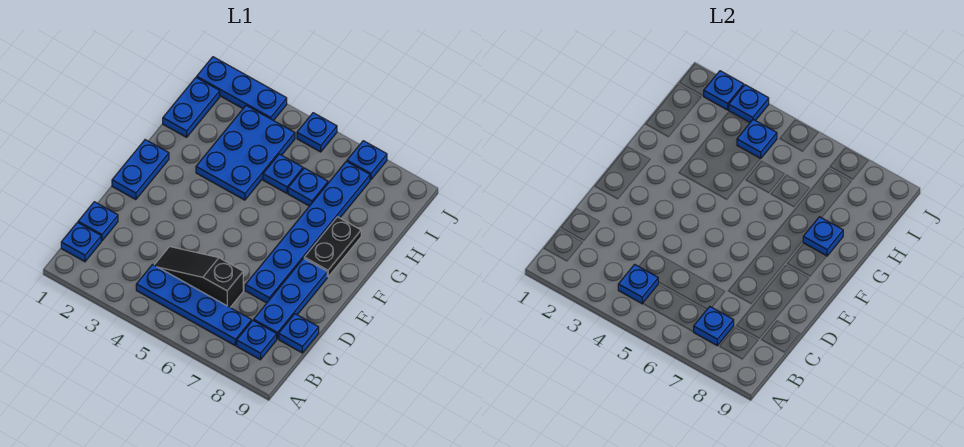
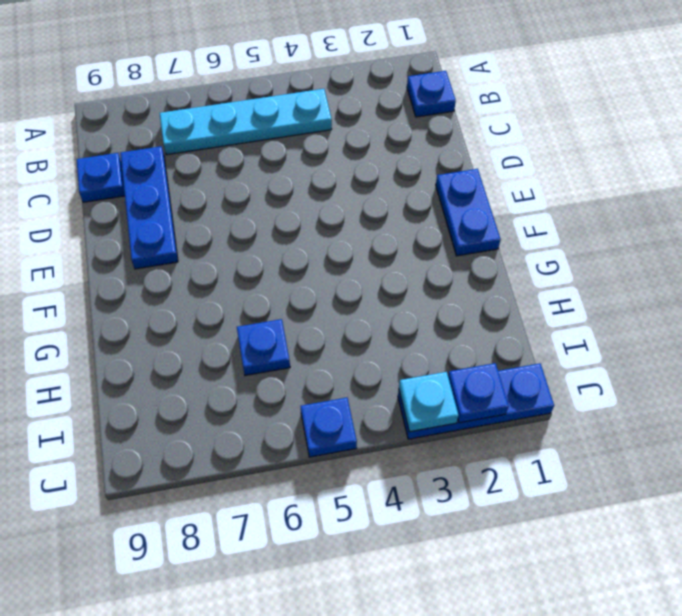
cyan plate B4:B7 level 1 -> blue plate B4:B7 level 1
cyan plate J3 level 2 -> blue plate J3 level 2
none -> blue plate B8 level 1
none -> blue plate C1 level 1
none -> black slope C4:C6 level 1 top 6

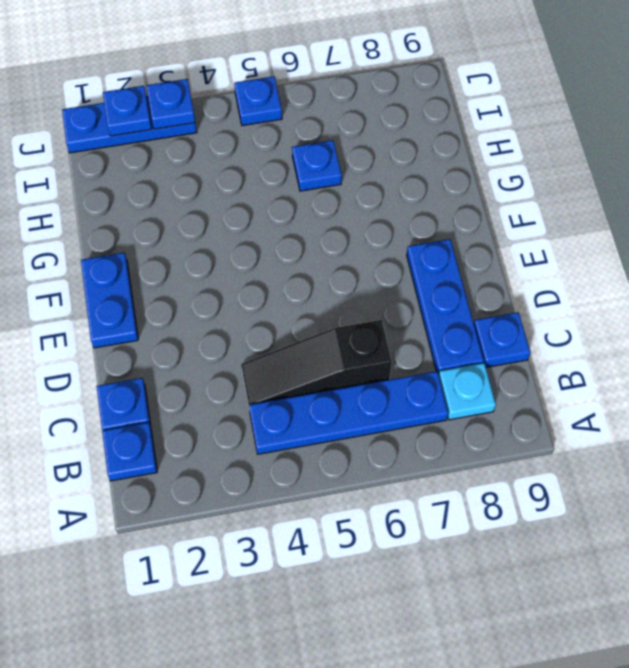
cyan plate B8 level 1 -> blue plate B8 level 1
none -> blue plate D7:I7 level 1
none -> black plate F8:G8 level 1
none -> blue plate G3:I4 level 1

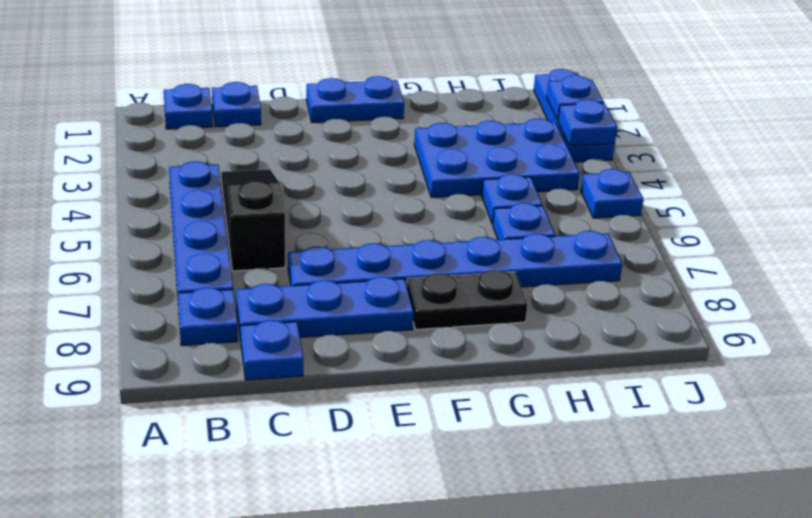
none -> blue plate H1:I1 level 1
none -> blue plate J7 level 1
none -> blue plate B4 level 2

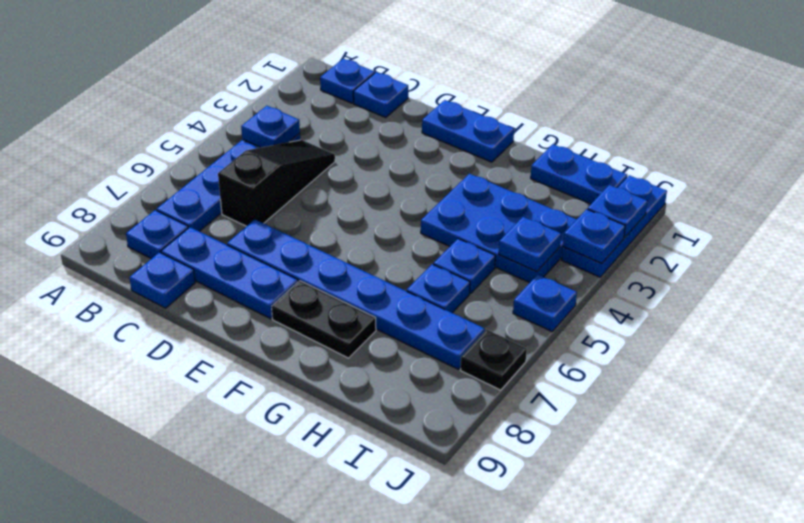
black plate J7 level 1 -> blue plate J7 level 1
none -> blue plate B7 level 2
none -> blue plate G8 level 2

